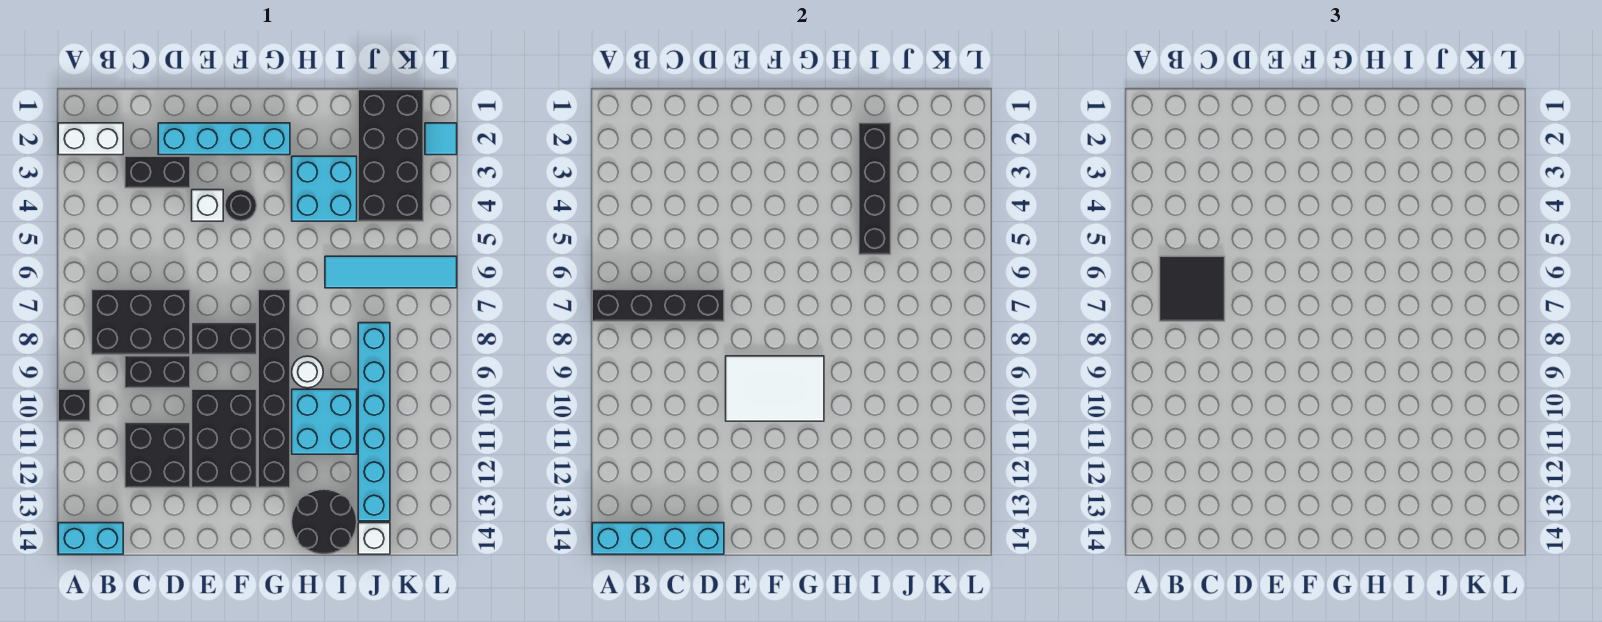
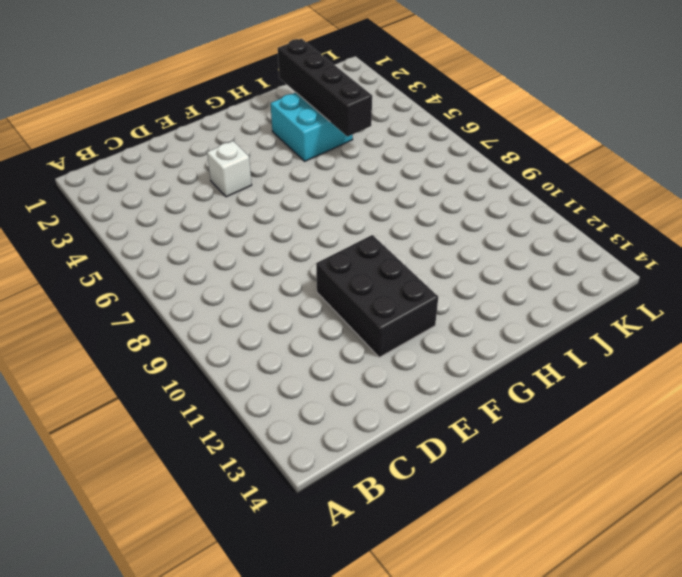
none -> white brick A2:B2 level 1
none -> black brick A10 level 1
none -> cyan brick A14:B14 level 1

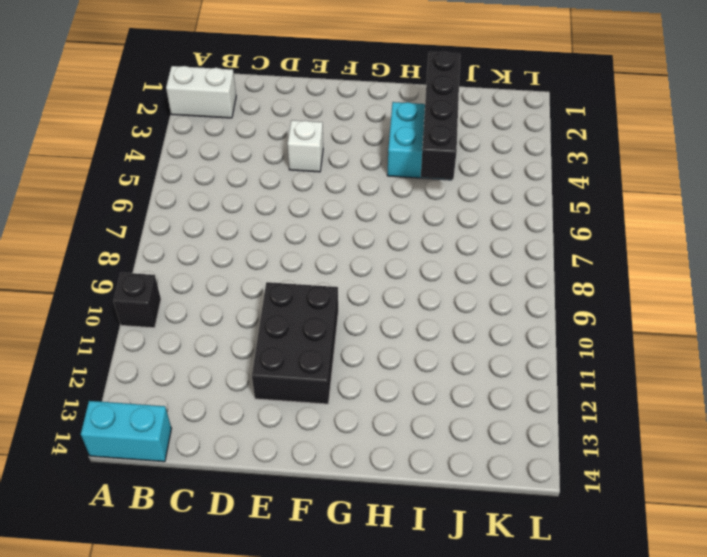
none -> black brick B7:D8 level 1
none -> black brick C3:D3 level 1
none -> black brick C9:D9 level 1

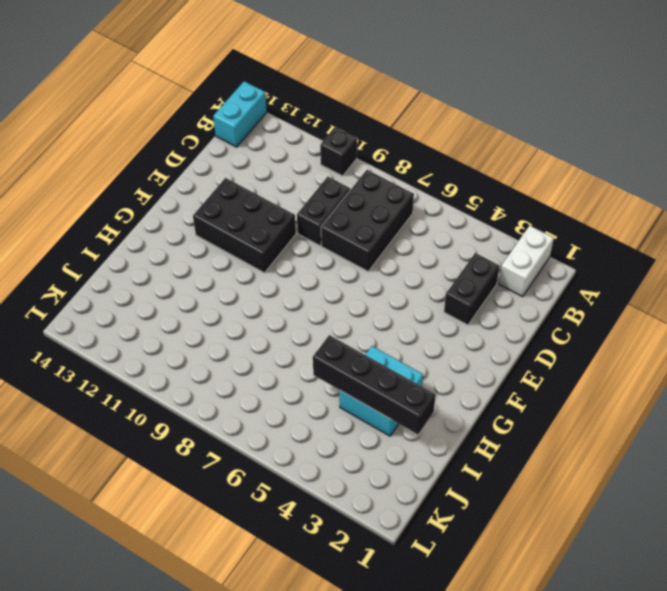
none -> black brick C11:D12 level 1
none -> cyan brick D2:G2 level 1
none -> white brick E4 level 1

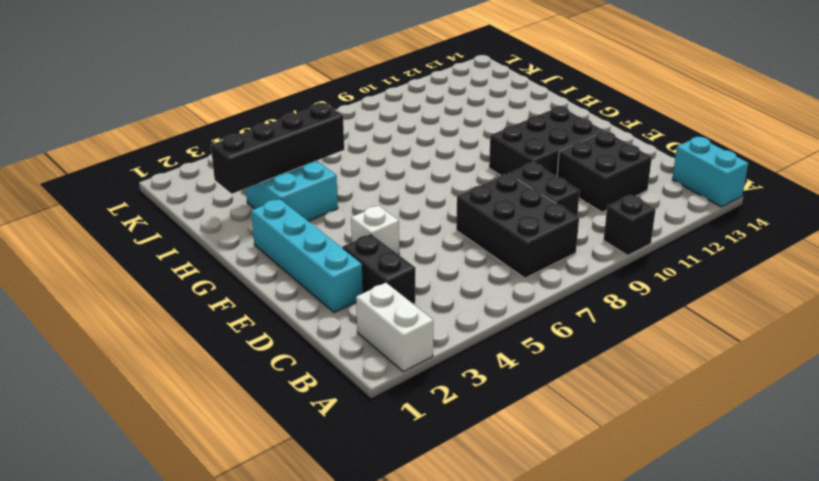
none -> black brick E8:F8 level 1
none -> black round brick F4 level 1
none -> black brick G7:G12 level 1

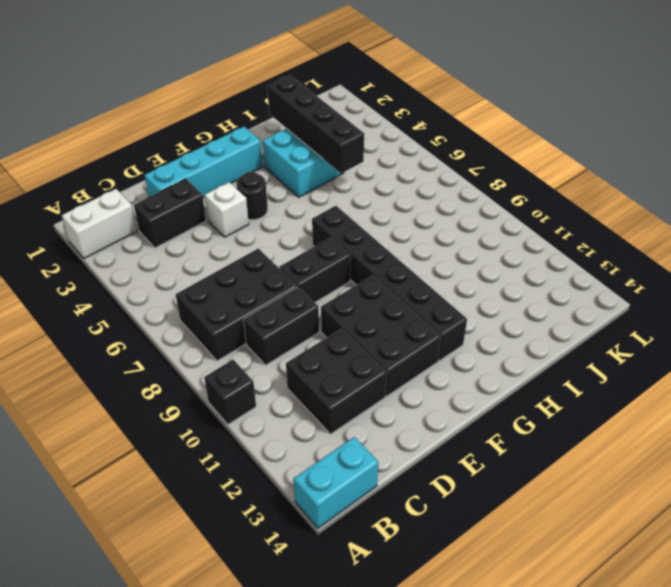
none -> white round brick H9 level 1
none -> cyan brick H10:I11 level 1
none -> black round brick H13:I14 level 1

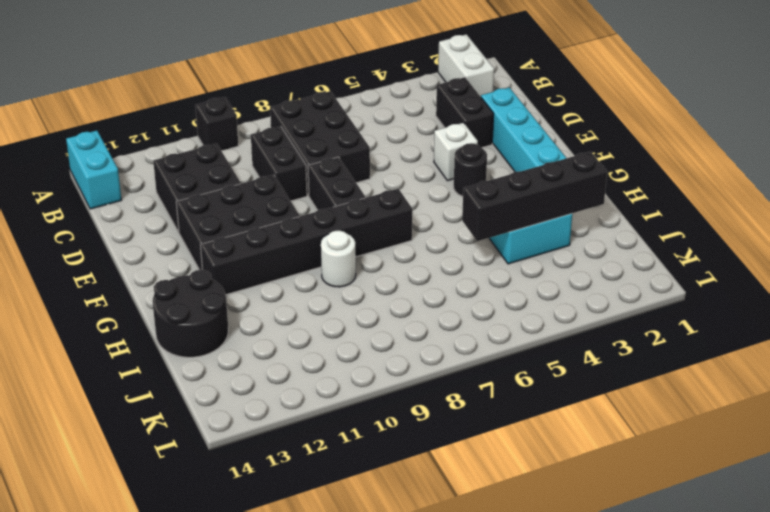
none -> cyan brick H10:I11 level 1
none -> cyan tile I6:L6 level 1
none -> black brick J1:K4 level 1

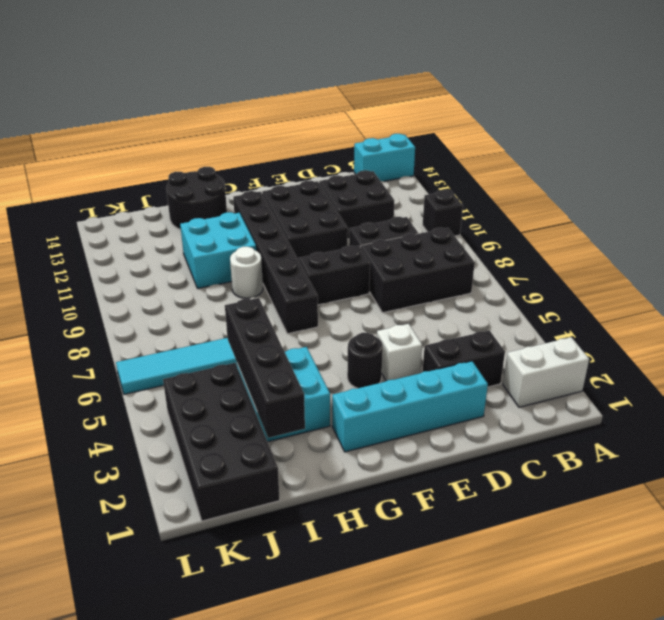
none -> cyan brick J8:J13 level 1
none -> white brick J14 level 1
none -> cyan tile L2 level 1

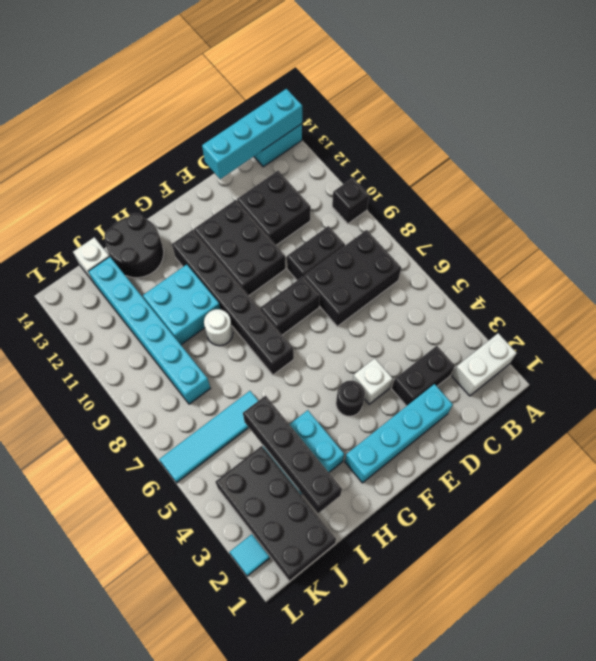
none -> black brick A7:D7 level 2
none -> white tile E9:G10 level 2
none -> black tile B6:C7 level 3

